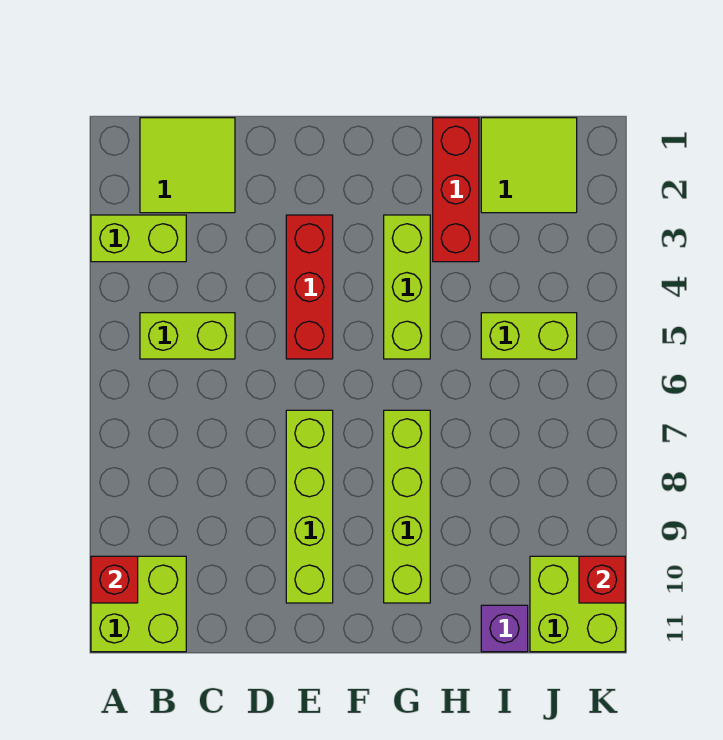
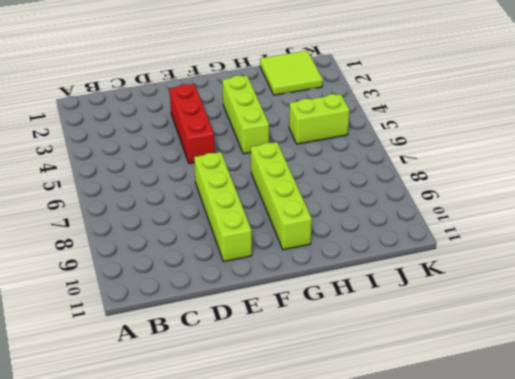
none -> lime brick A3:B3 level 1
none -> lime brick A10:B11 level 1
none -> lime tile B1:C2 level 1

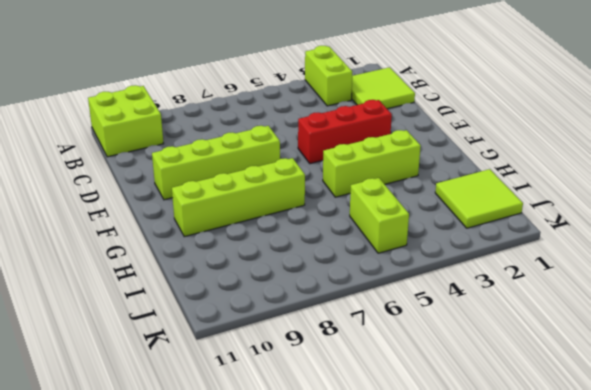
none -> lime brick B5:C5 level 1
none -> red brick H1:H3 level 1
none -> purple brick I11 level 1

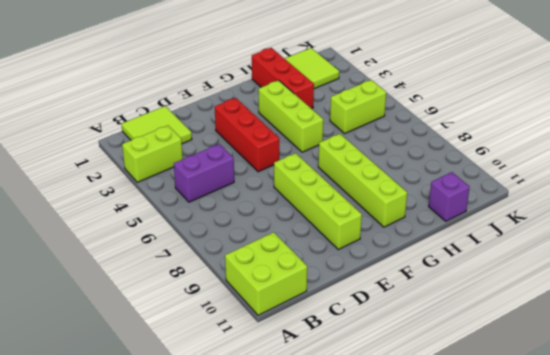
purple brick B5:C5 level 1 -> lime brick B5:C5 level 1
none -> lime brick J10:K11 level 1
none -> red brick A10 level 2
none -> red brick K10 level 2

